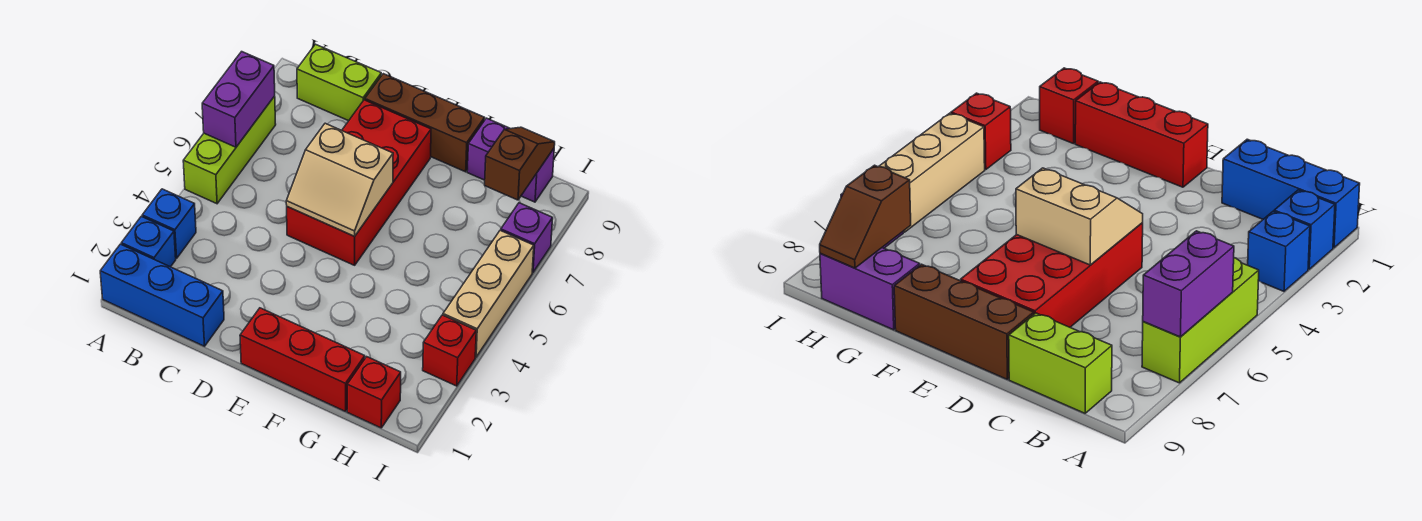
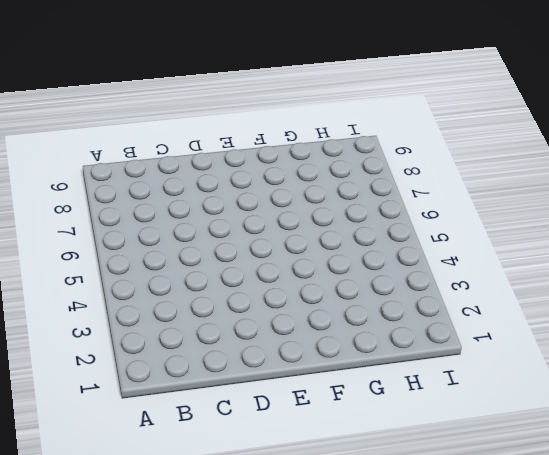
none -> blue brick A1:C1 level 1
none -> blue brick A2 level 1
none -> blue brick A3 level 1

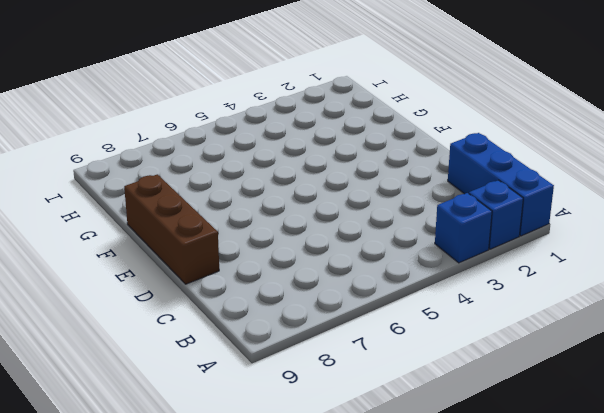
none -> lime brick A5:A7 level 1
none -> lime brick B9:C9 level 1
none -> red brick D5:E8 level 1

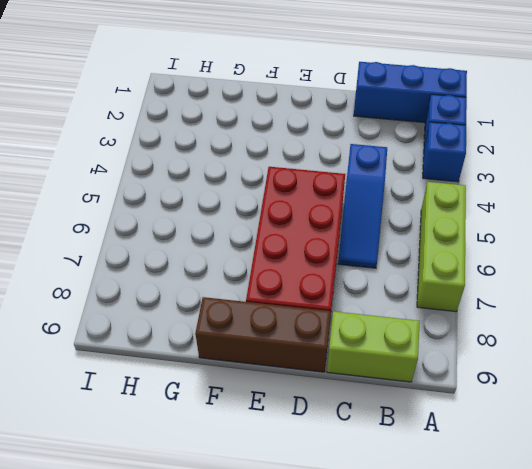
blue slope C4:C6 level 1 top 4 -> none
none -> red brick E1:G1 level 1
none -> purple brick G9:H9 level 1
none -> red brick H1 level 1

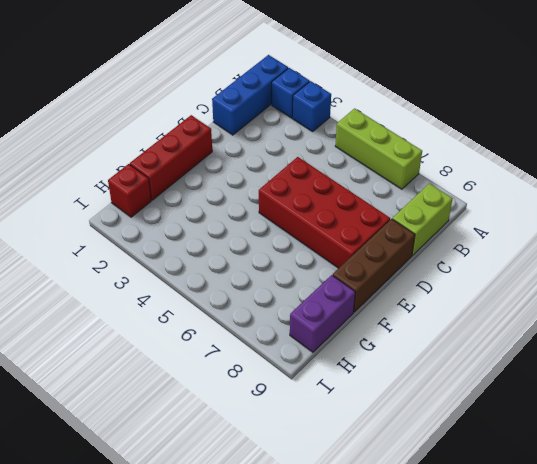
none -> red brick I3 level 1
none -> tan brick I4:I6 level 1
none -> purple brick I7 level 1

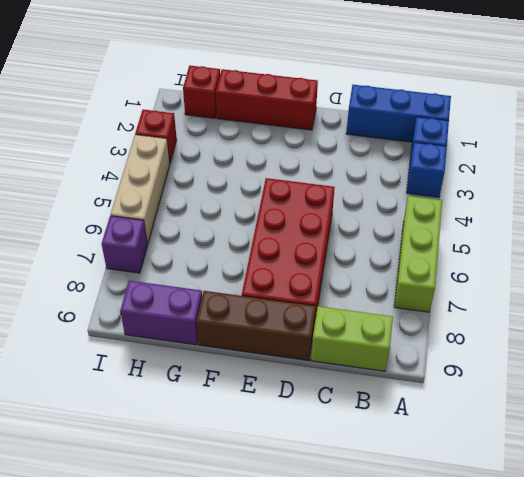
none -> purple brick A6:A7 level 2
none -> tan slope D5:E6 level 2 top 6
none -> brown slope H8:H9 level 2 top 8

